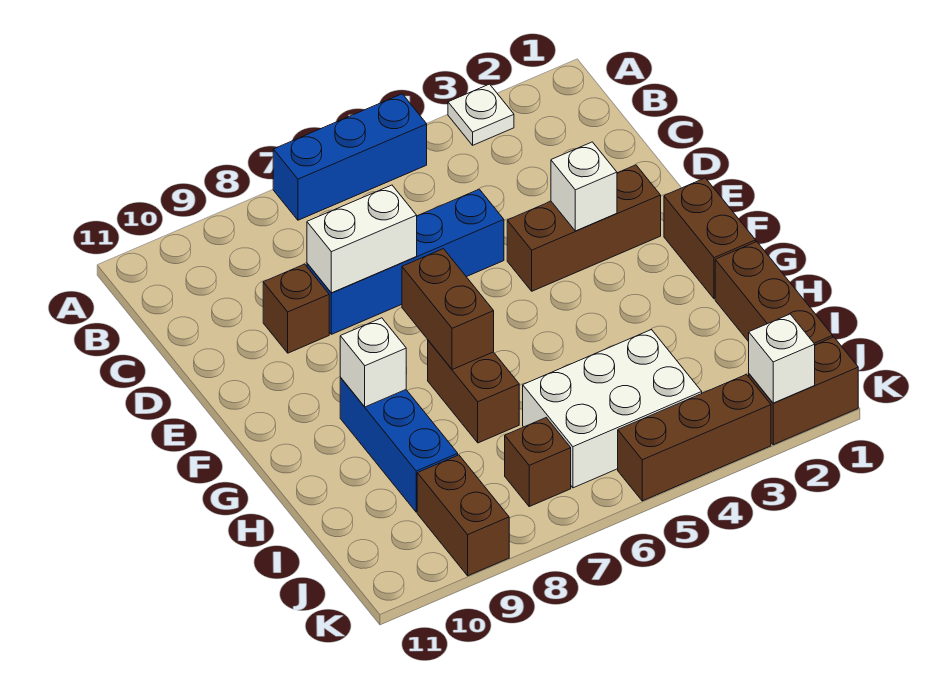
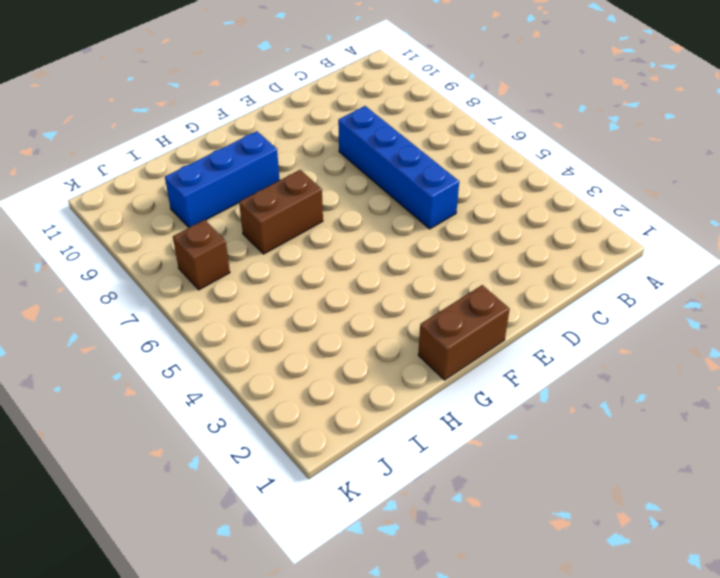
none -> white plate A3 level 1
none -> blue brick A5:A7 level 1
none -> brown brick D9 level 1

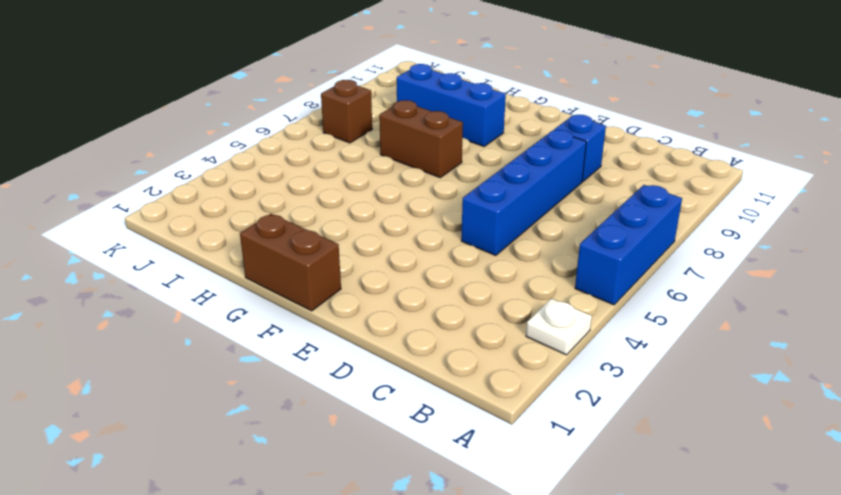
blue brick D9 level 1 -> brown brick D9 level 1
none -> brown brick E2:E4 level 1
none -> brown brick H1:J1 level 1
none -> white brick I4:J6 level 1

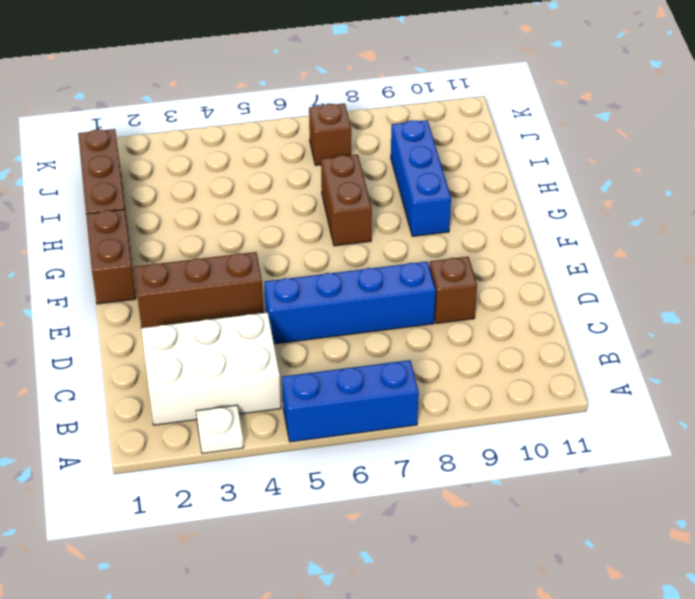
white brick B2:C4 level 1 -> white brick I4:J6 level 1
none -> brown brick J9:K9 level 1
none -> brown brick K1:K2 level 1
none -> brown brick K3:K5 level 1

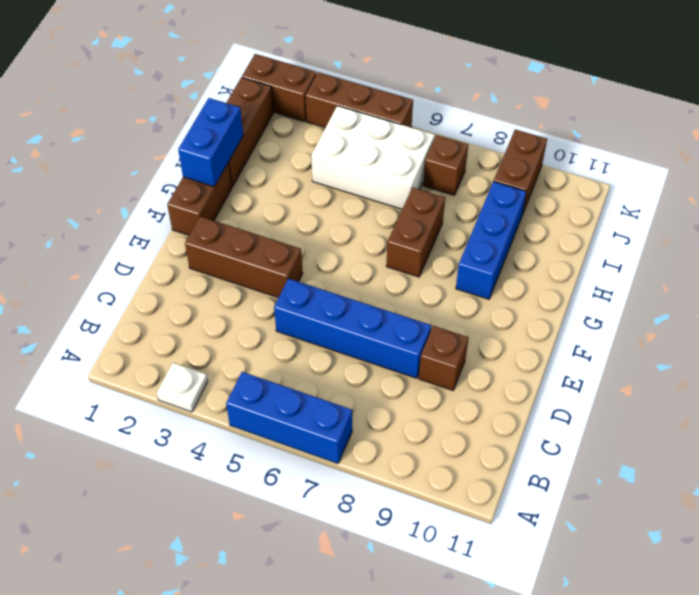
blue brick G1:H1 level 2 -> none
none -> white brick D7:D8 level 2
none -> white brick E3 level 2
none -> brown brick F7:G7 level 2

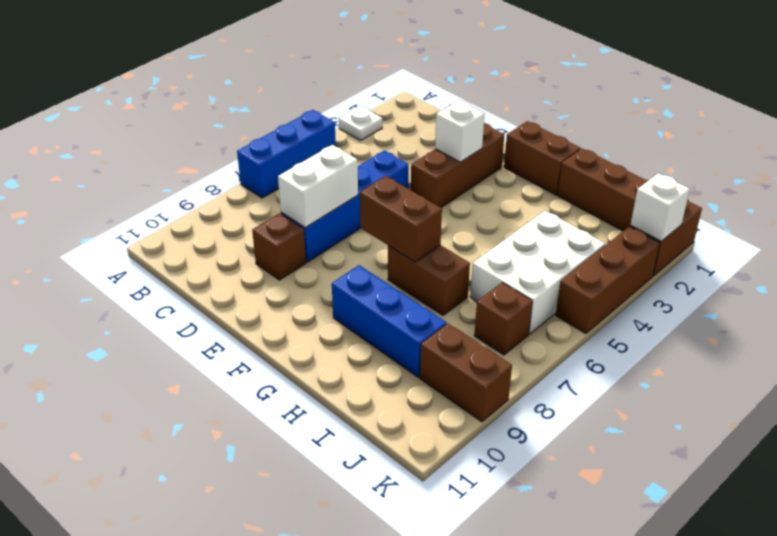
none -> white brick G9 level 2

